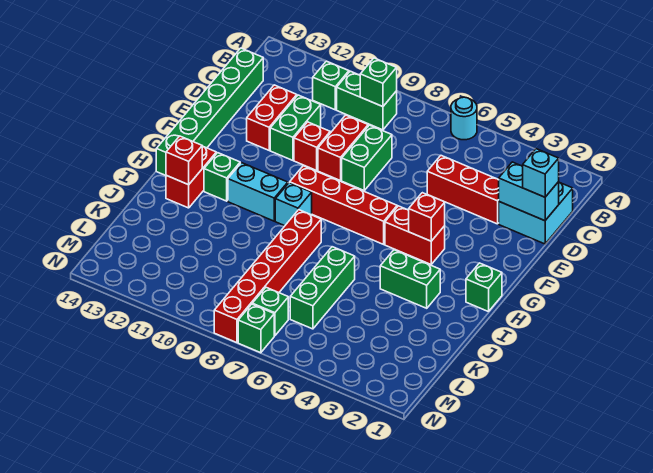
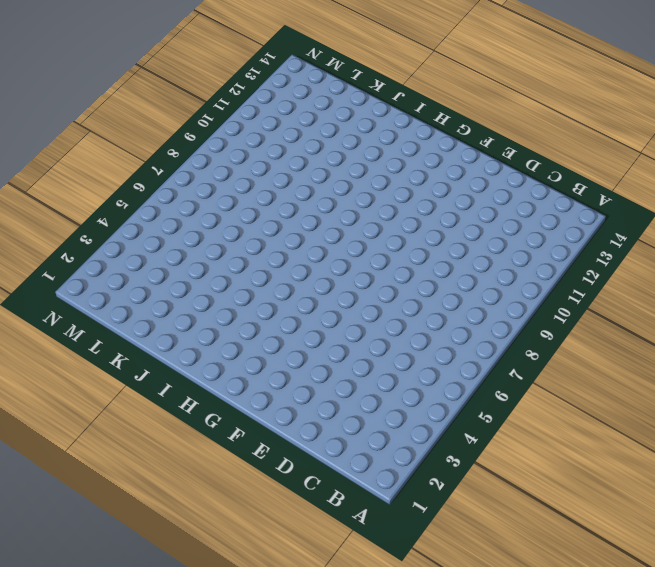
none -> cyan round brick A6 level 1
none -> green brick B9:B10 level 1
none -> green brick B11 level 1

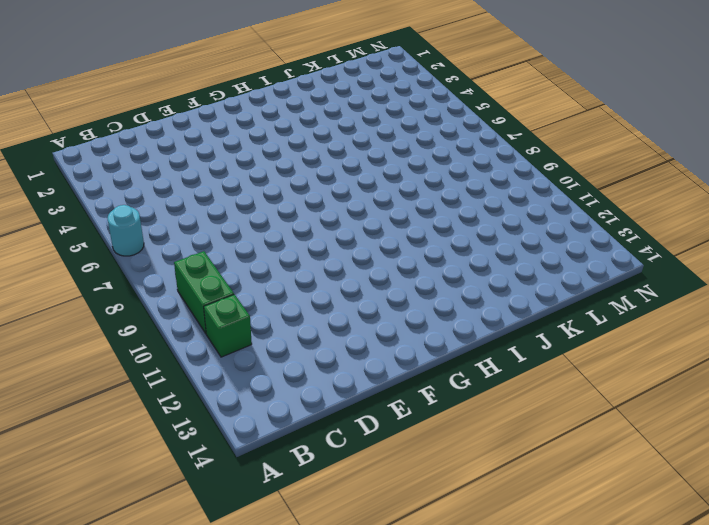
none -> cyan brick C1:D2 level 1
none -> green brick C14:H14 level 1
none -> red brick D3:D5 level 1

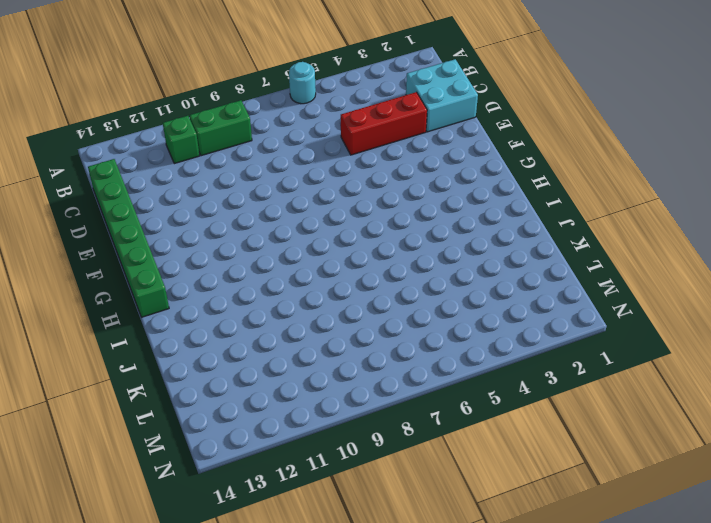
none -> green brick D8:E8 level 1
none -> red brick D9:E9 level 1
none -> green brick D11:E11 level 1

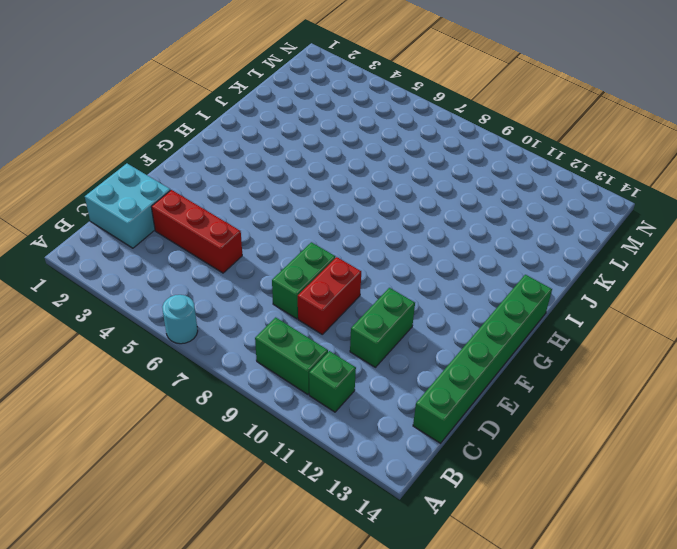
none -> red brick D12:E12 level 1
none -> red brick E10 level 1
none -> red brick G4:G5 level 1

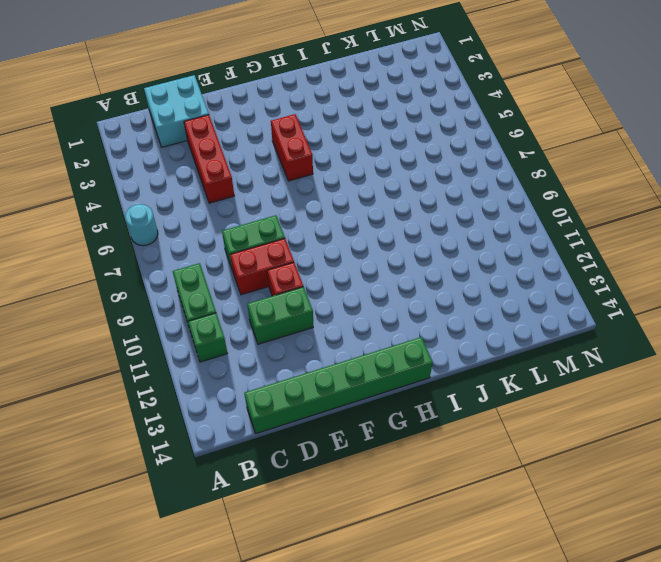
none -> red brick D12:E12 level 1
none -> red brick G6:G9 level 1
none -> green brick H1 level 1

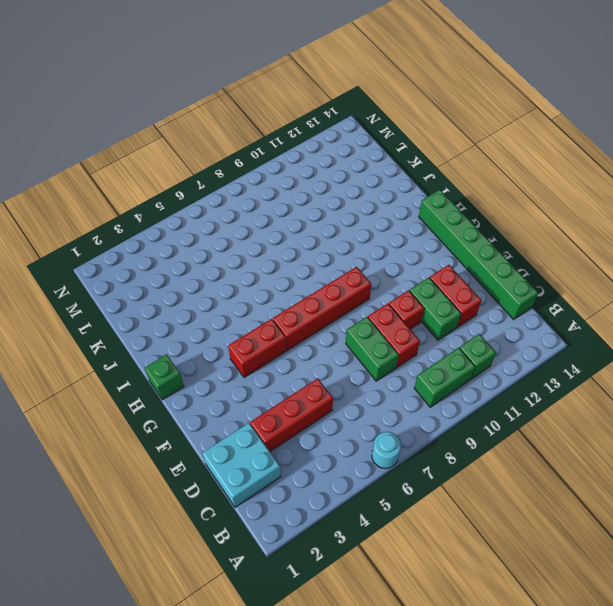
none -> cyan brick H9 level 1
none -> cyan brick H10:H11 level 1
none -> green brick H12 level 1

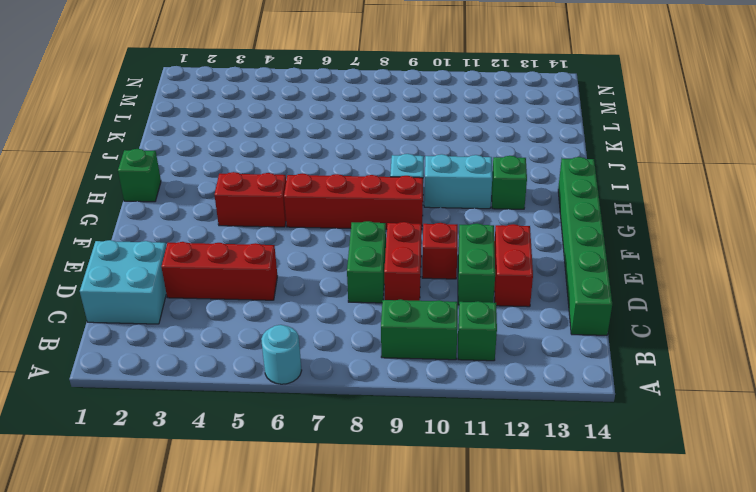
none -> red brick H13:I13 level 1
none -> green brick I3:I4 level 1
none -> red brick I8:N8 level 1

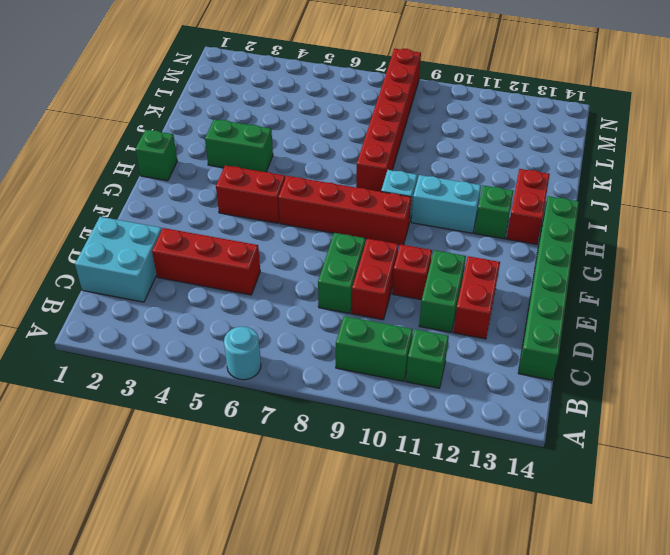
none -> green brick J6:L6 level 1
none -> green brick M7 level 1
none -> green brick N7 level 1

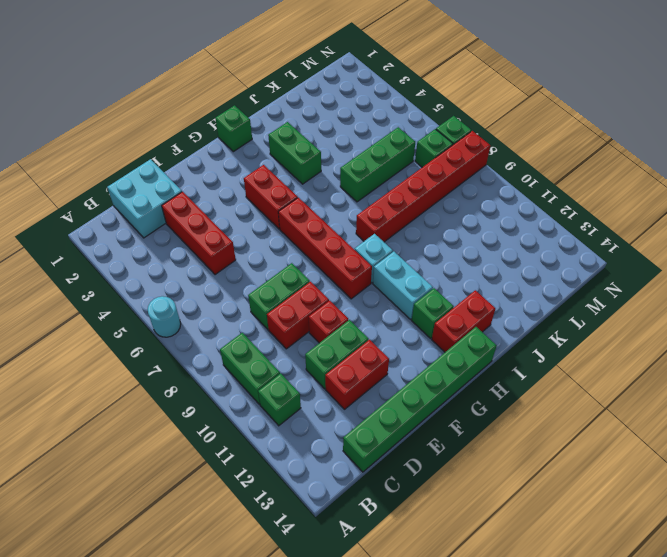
none -> green brick B9 level 2
none -> cyan brick D1:D2 level 2
none -> red brick G4 level 2

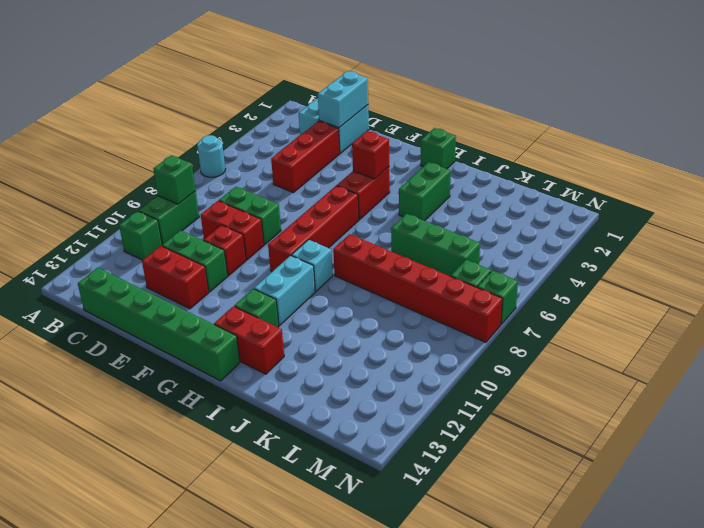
none -> red brick I13 level 2
none -> cyan brick D1 level 3

